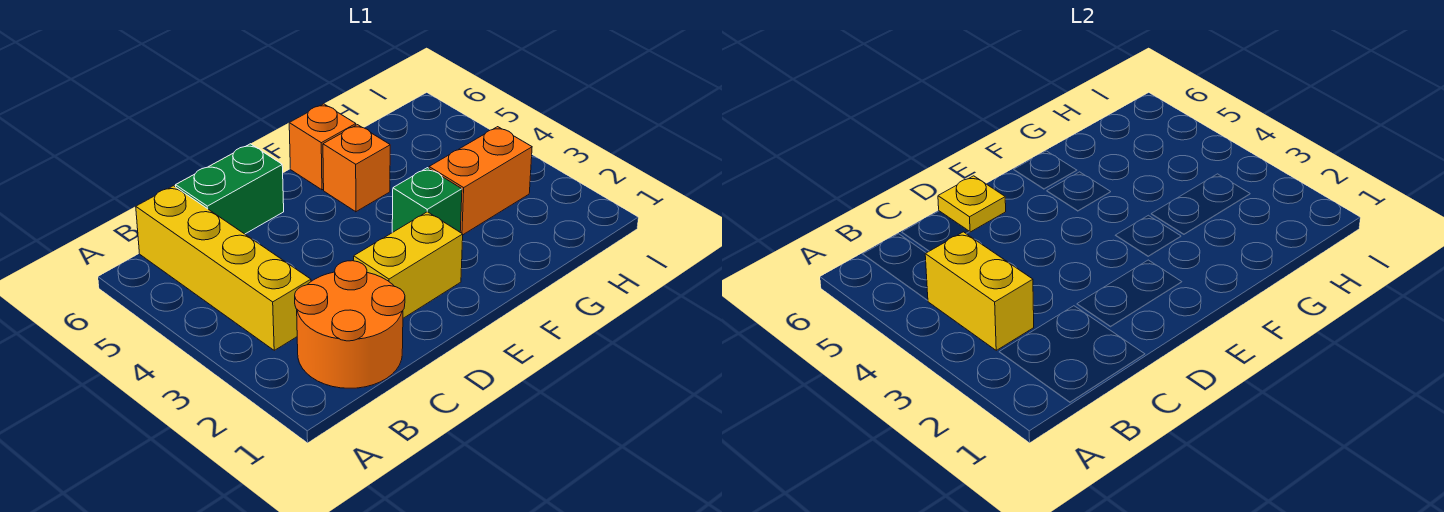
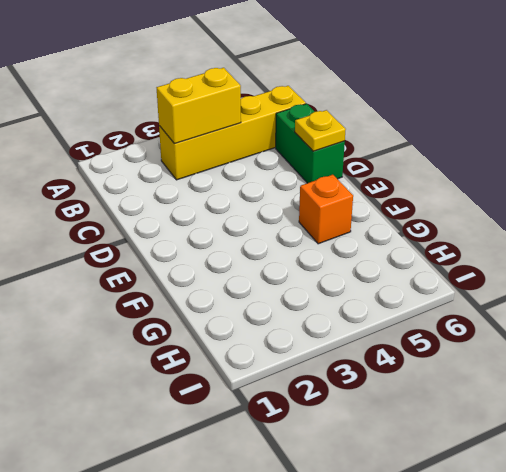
none -> orange round brick B1:C2 level 1
none -> yellow brick D2:E2 level 1

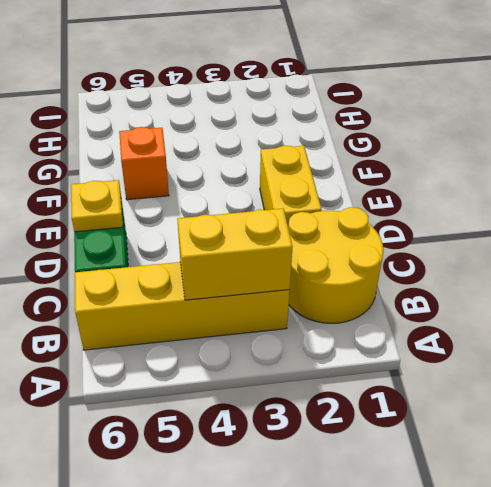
yellow round brick B1:C2 level 1 -> orange round brick B1:C2 level 1
none -> green brick F3 level 1
none -> orange brick F6 level 1

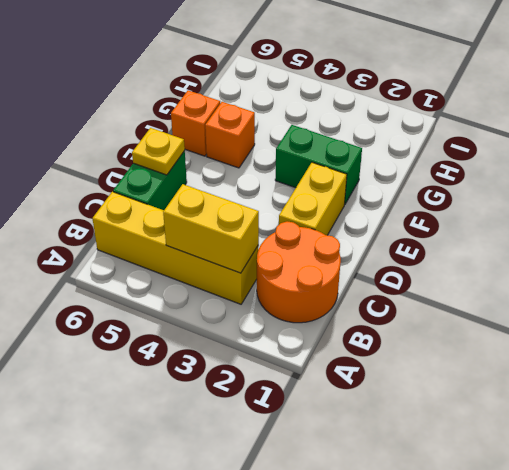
green brick F2:F3 level 1 -> green brick F3 level 1
none -> orange brick G3:H3 level 1

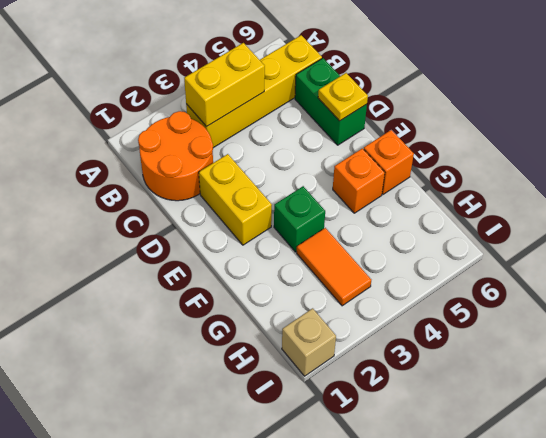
orange tile G3:H3 level 1 -> orange brick G3:H3 level 1
tan brick I1 level 1 -> none

